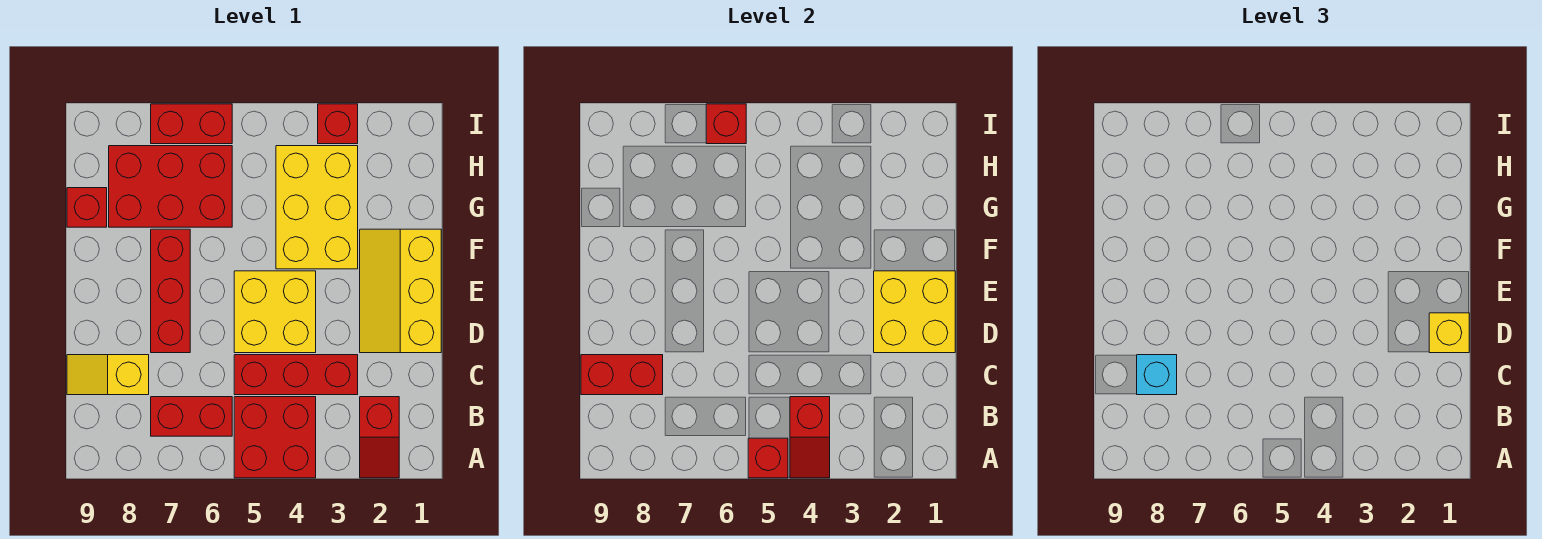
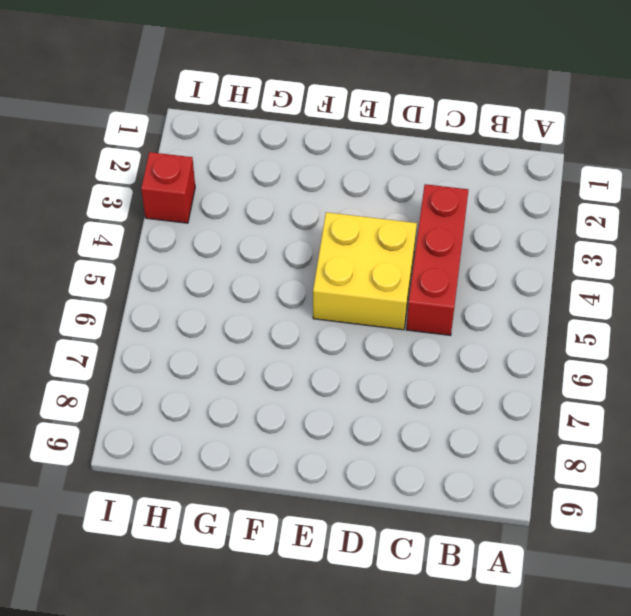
none -> red slope A2:B2 level 1 top B
none -> red brick A4:B5 level 1
none -> red brick B6:B7 level 1

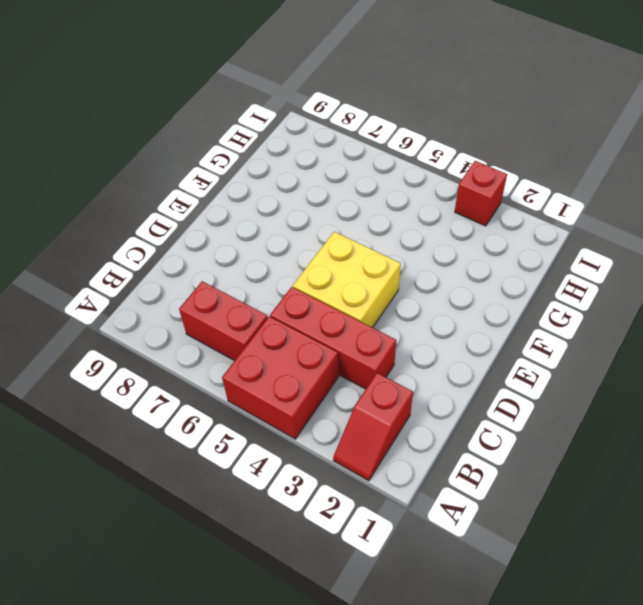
none -> yellow slope C8:C9 level 1 top 8
none -> yellow slope D1:F2 level 1 top 1
none -> red brick D7:F7 level 1

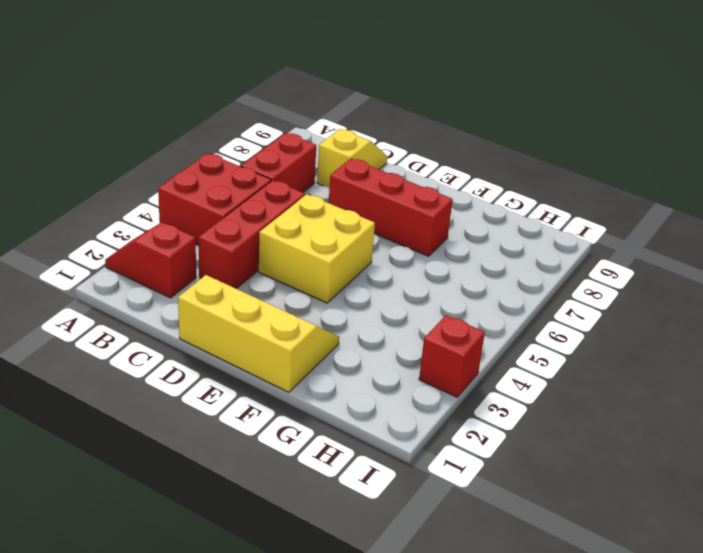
none -> yellow brick F3:H4 level 1
none -> red brick G6:H8 level 1
none -> red brick G9 level 1

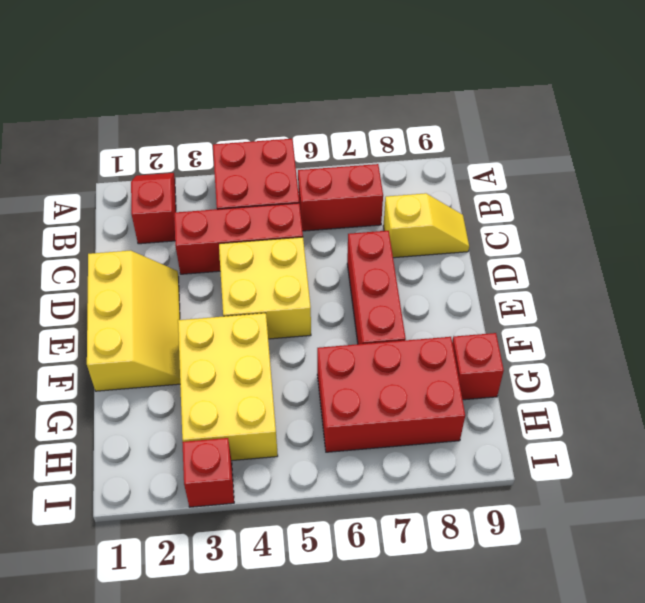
none -> red brick I6:I7 level 1
none -> red slope A4:B4 level 2 top B
none -> red brick A5 level 2

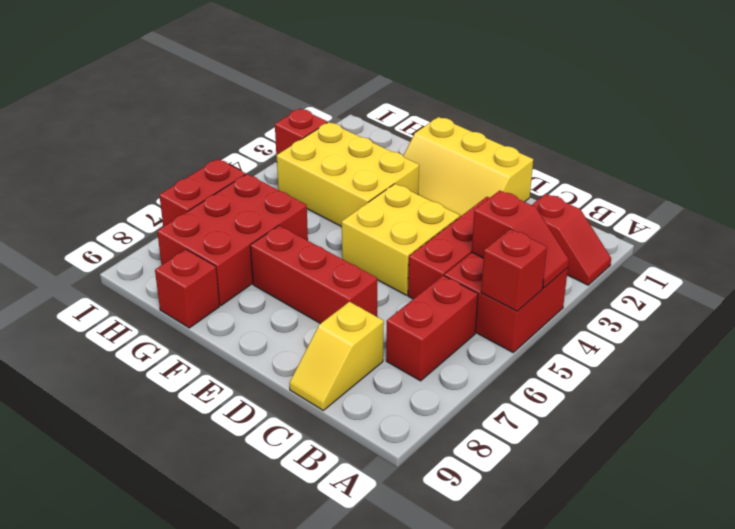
none -> red brick C8:C9 level 2
none -> yellow brick D1:E2 level 2
none -> red brick I6 level 2

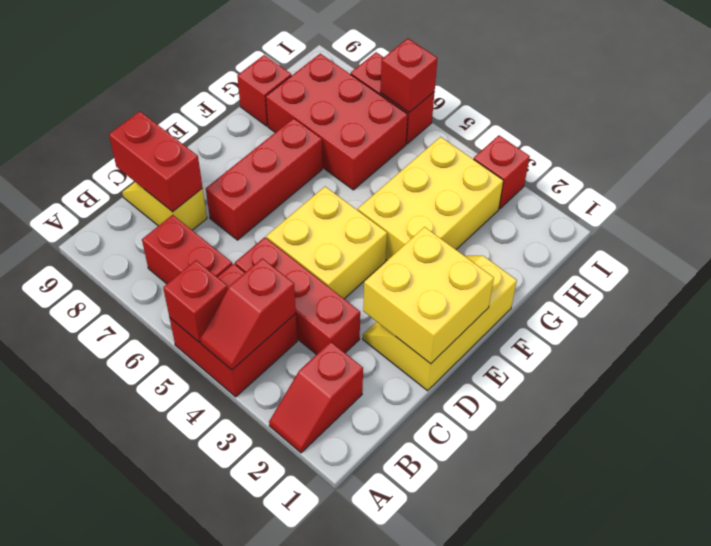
none -> cyan brick C8 level 3
none -> yellow brick D1 level 3

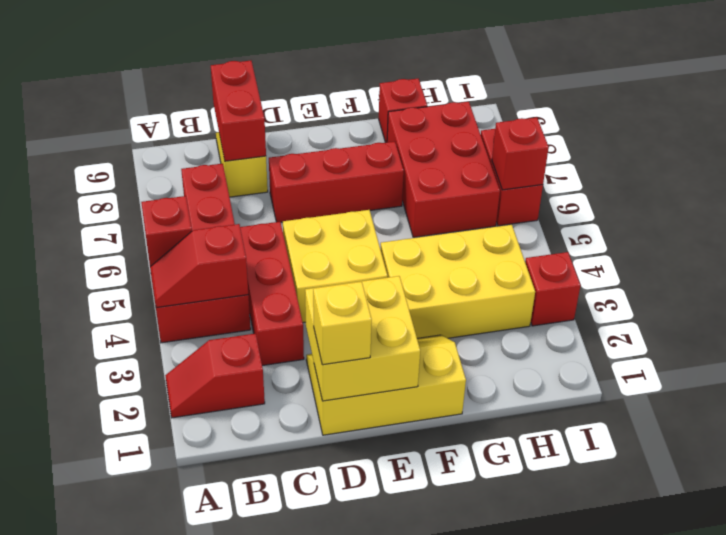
none -> cyan brick C8 level 3

